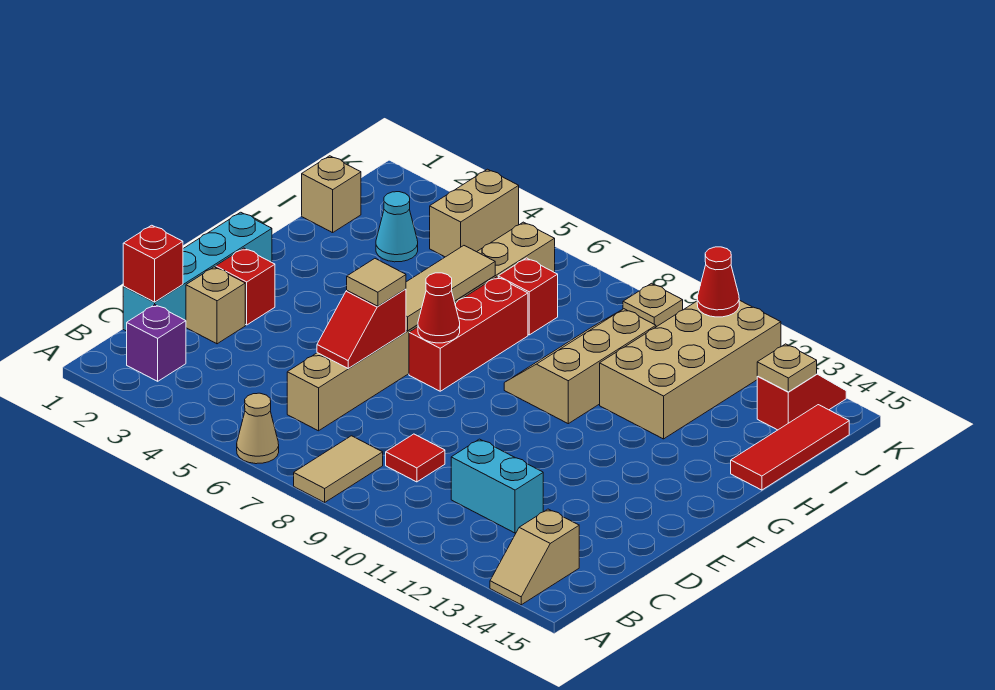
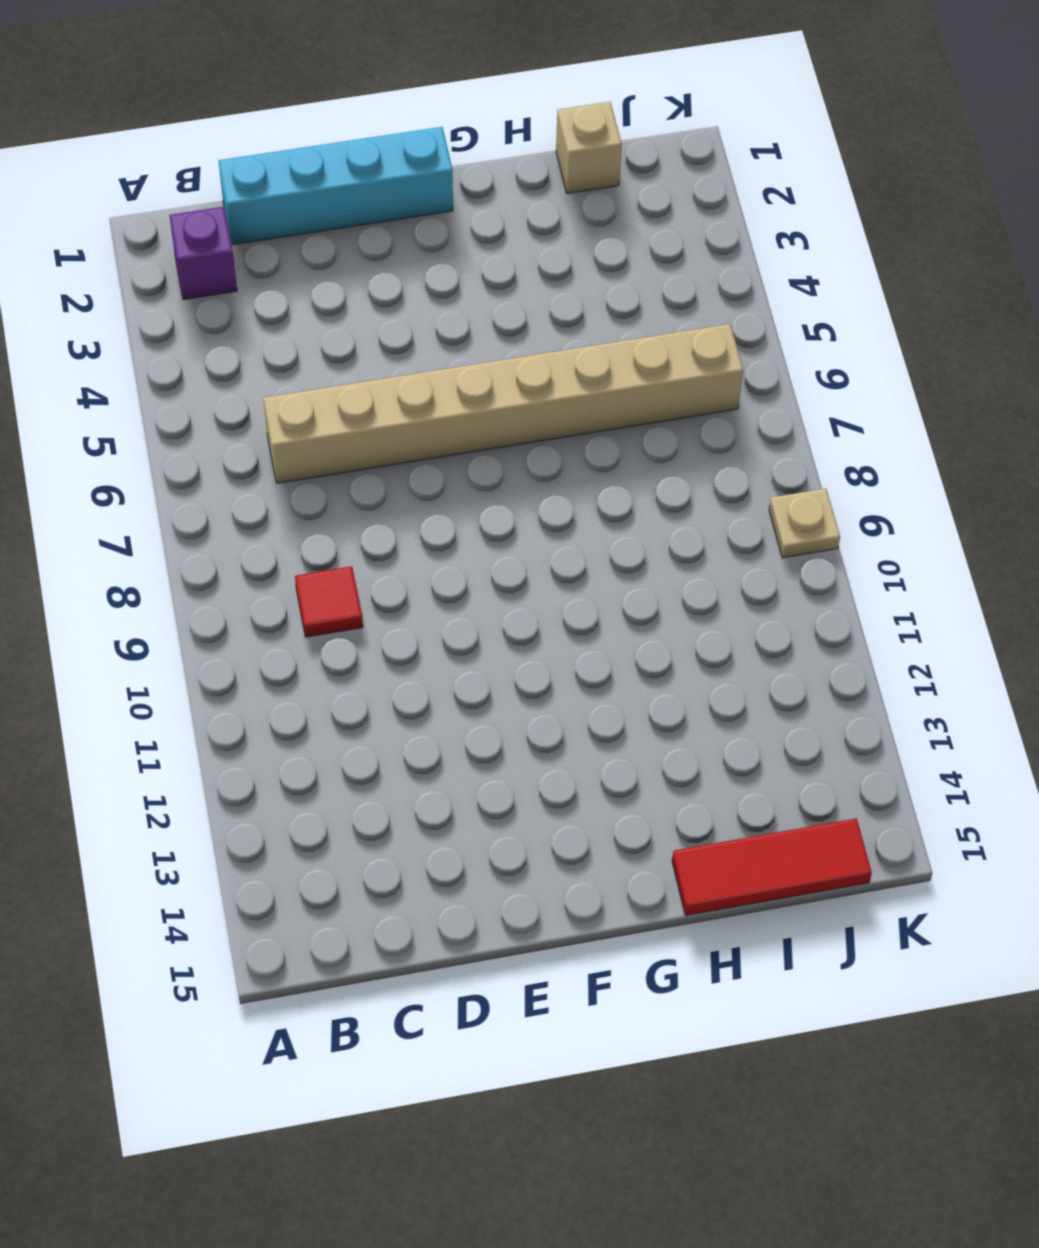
none -> tan cone A6 level 1
none -> tan tile A8:B8 level 1
none -> tan slope A14:B14 level 1 top B

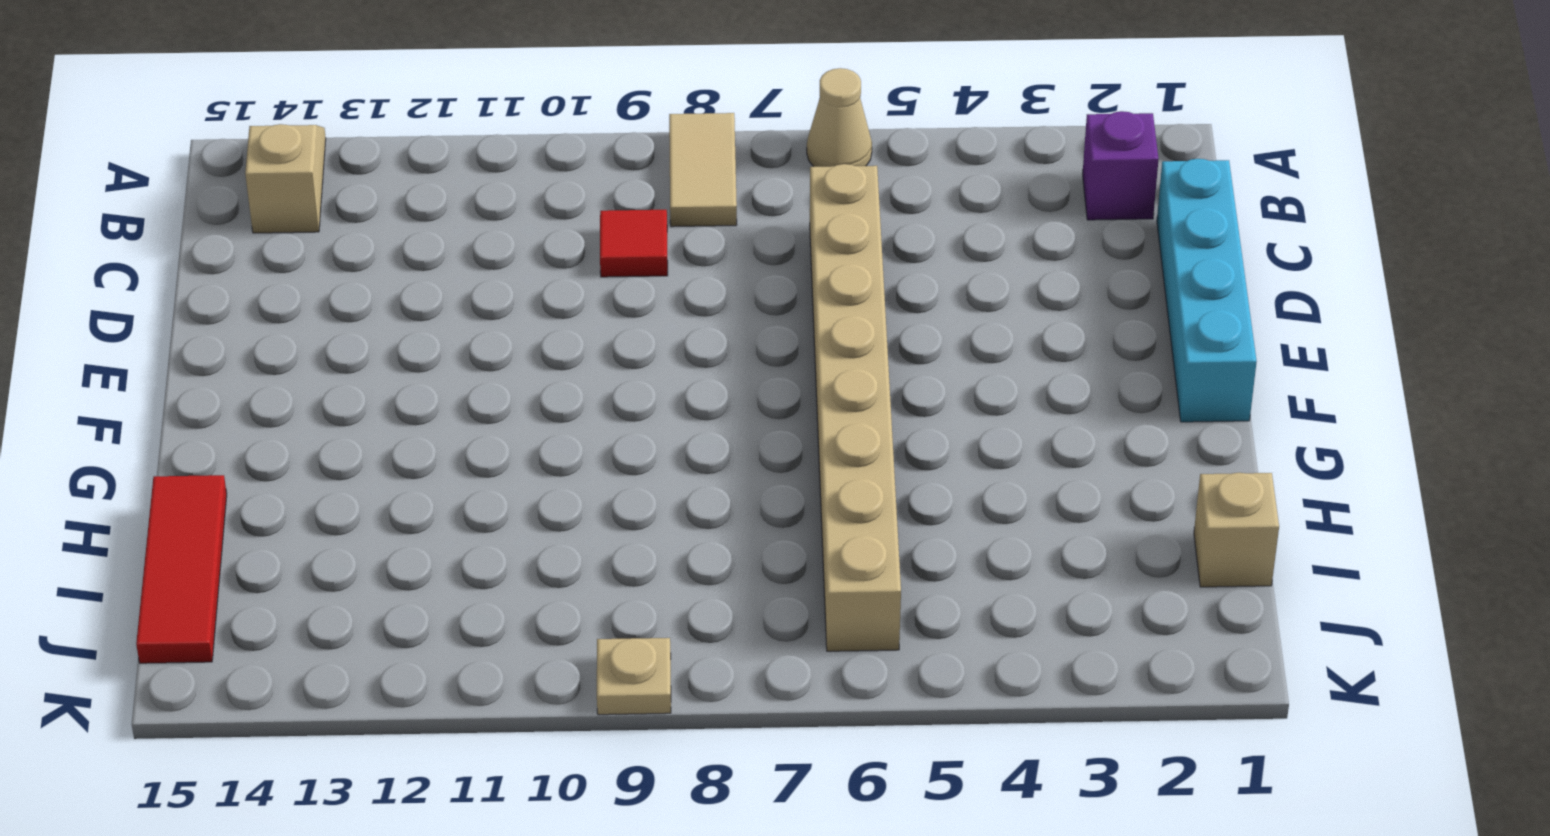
none -> cyan brick C11:C12 level 1
none -> tan brick D2 level 1
none -> red brick E2 level 1

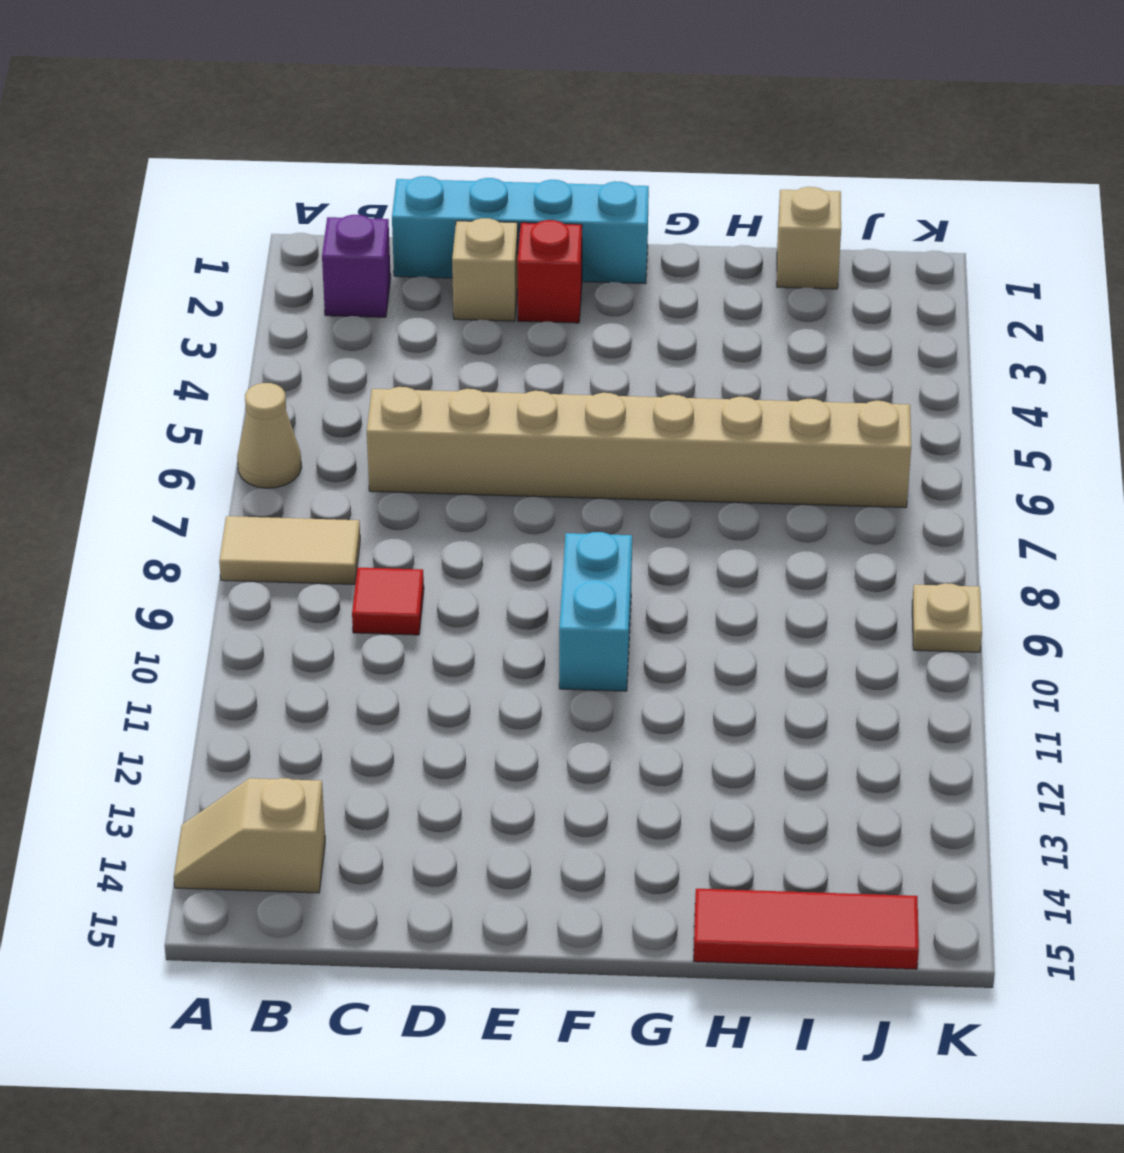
cyan brick F9:F10 level 1 -> cyan brick C11:C12 level 1
none -> red brick F7:H7 level 1
none -> tan slope G9:I10 level 1 top 10
none -> tan brick H11:K12 level 1

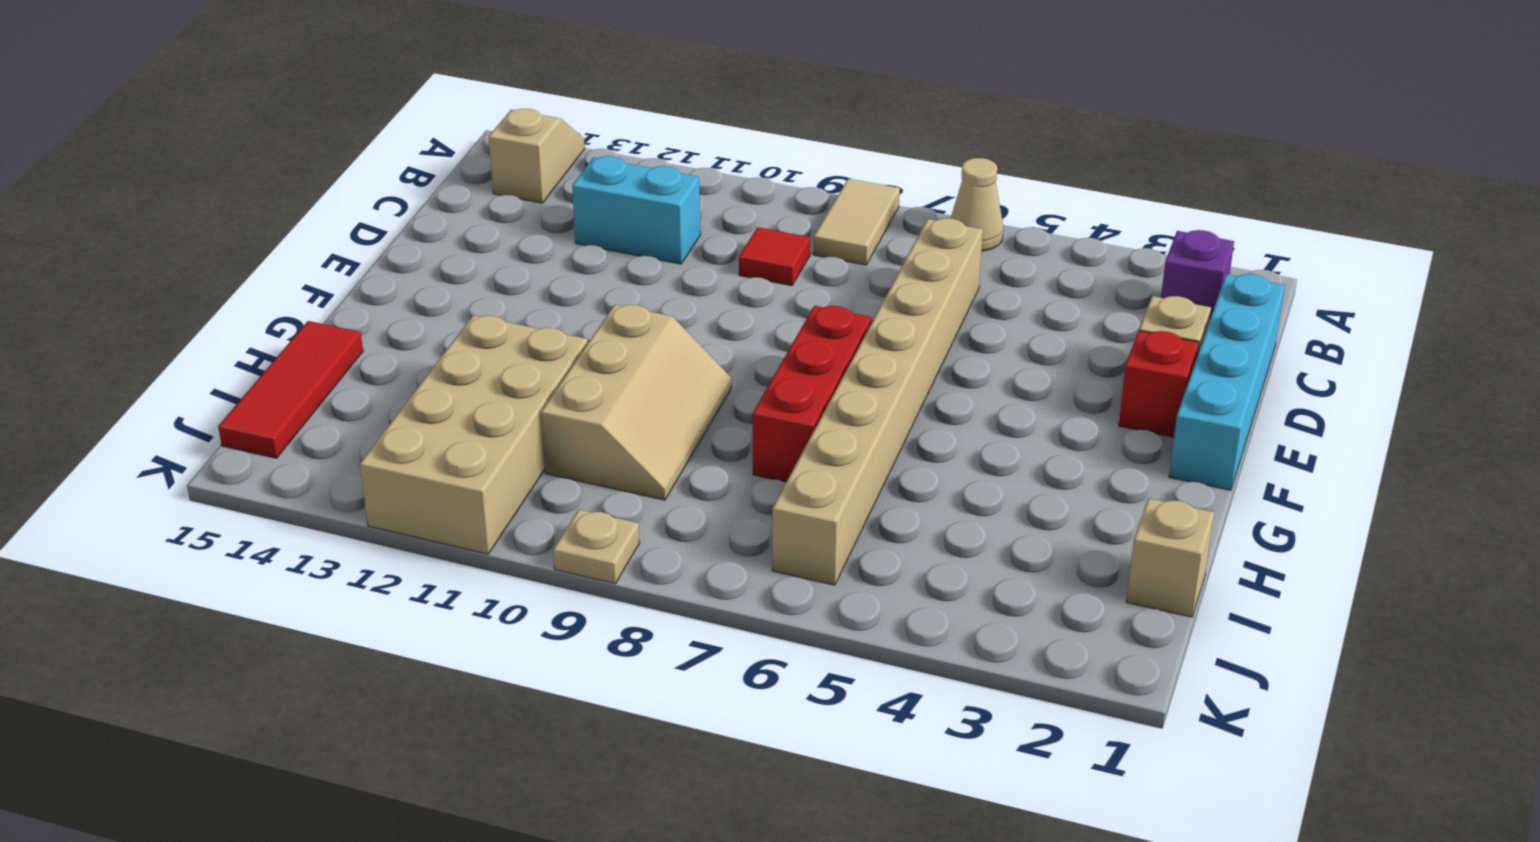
none -> cyan cone I3 level 1
none -> red brick I7 level 1
none -> tan brick J4:K4 level 1

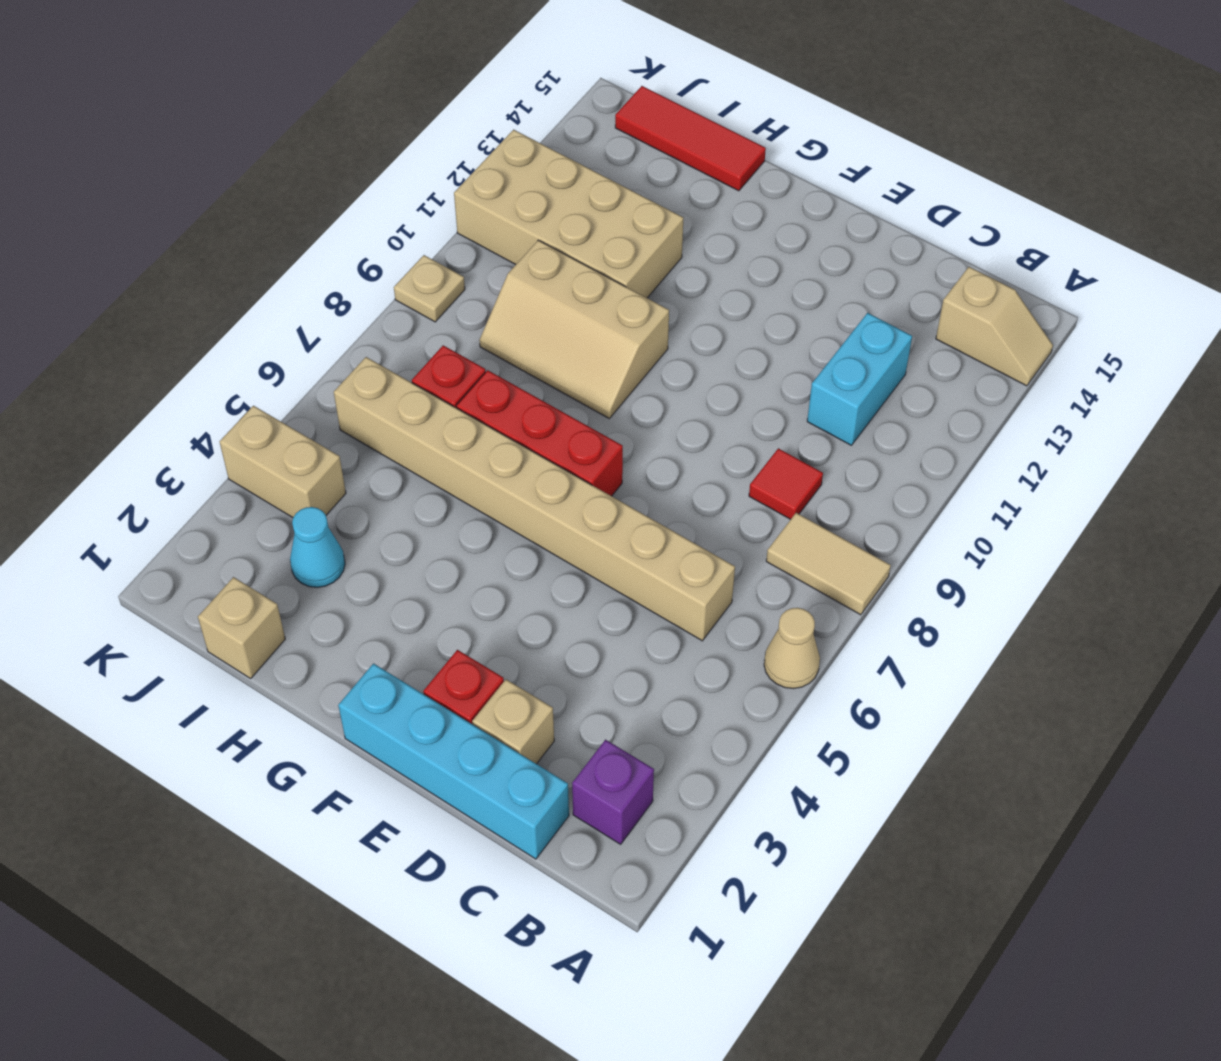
none -> red slope J14:K14 level 1 top J
none -> red brick C1 level 2
none -> red slope D6:E6 level 2 top E

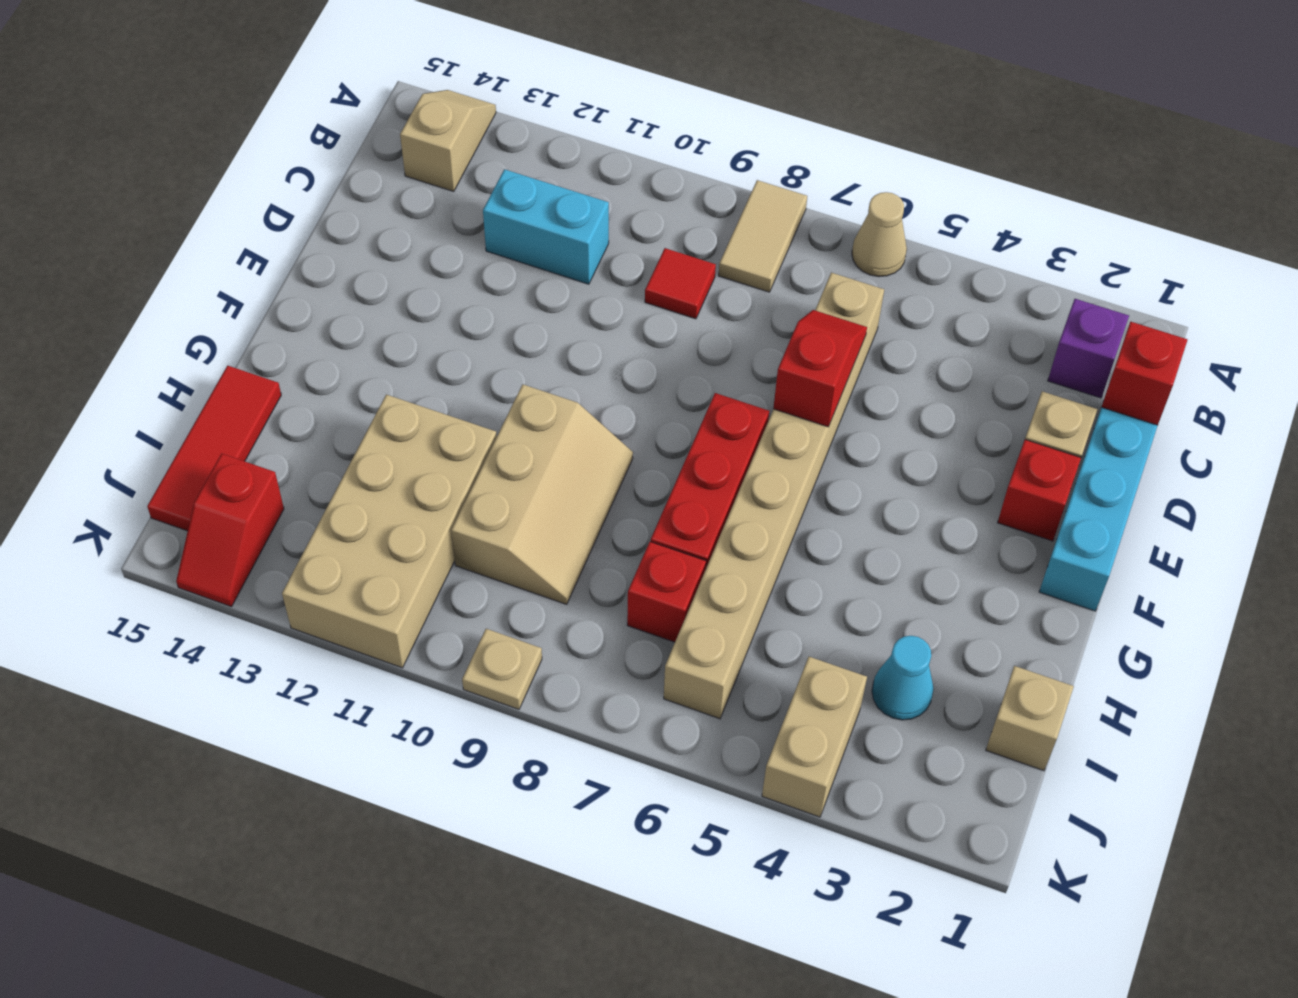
none -> tan tile F6:H6 level 2
none -> red cone F7 level 2
none -> tan plate J14 level 2

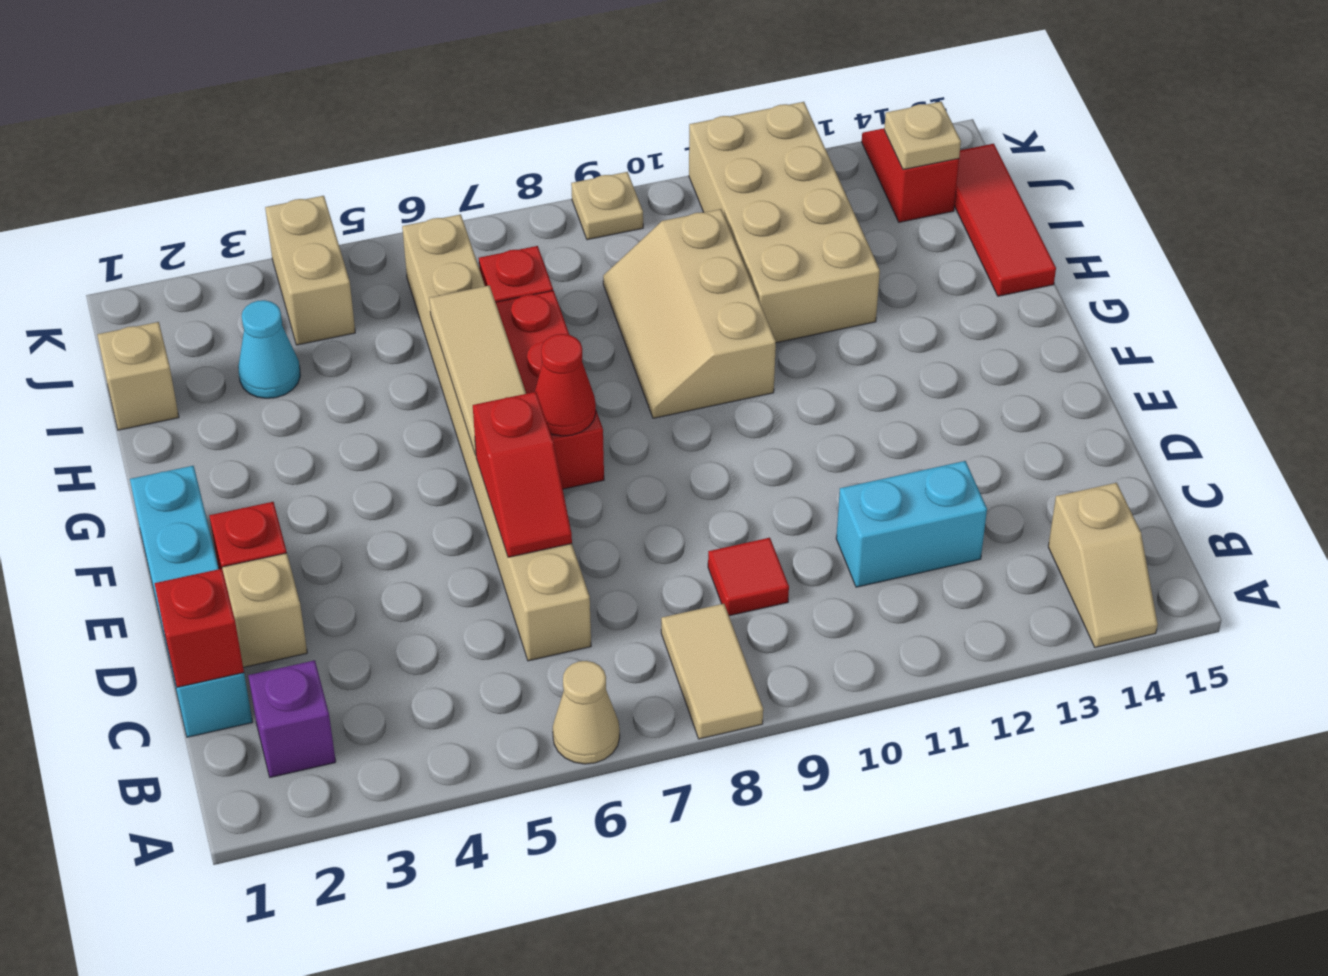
none -> red cone K11 level 2
none -> tan tile E6 level 3

